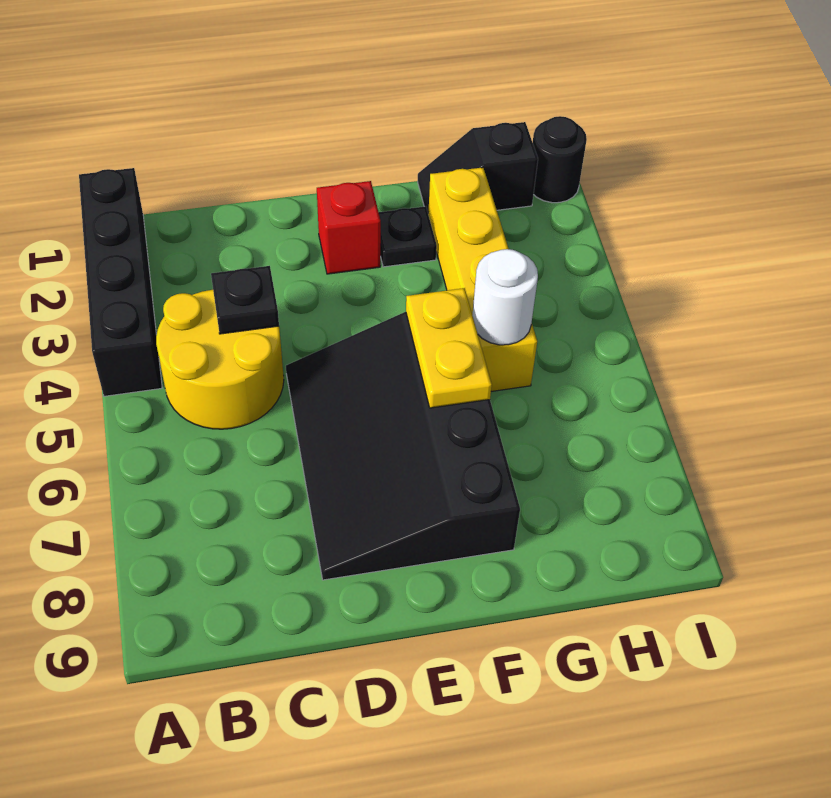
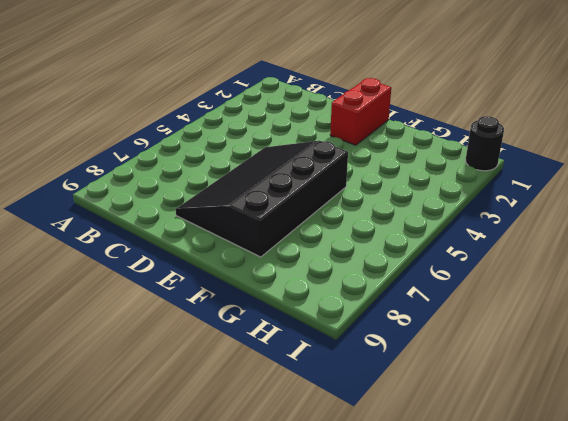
red brick E1:E2 level 1 -> red brick E2 level 1
none -> black brick A1:A4 level 1
none -> yellow round brick B4:C5 level 1

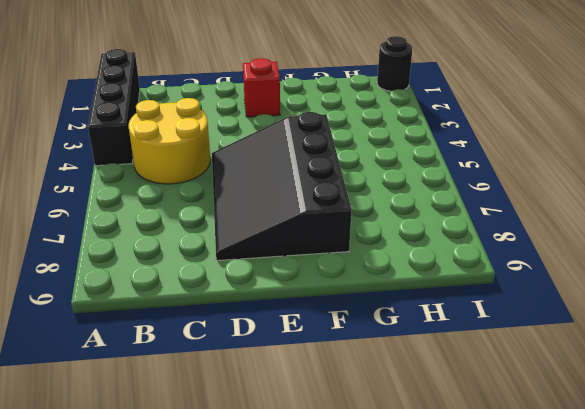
none -> black plate F2 level 1
none -> black slope G1:H1 level 1 top H

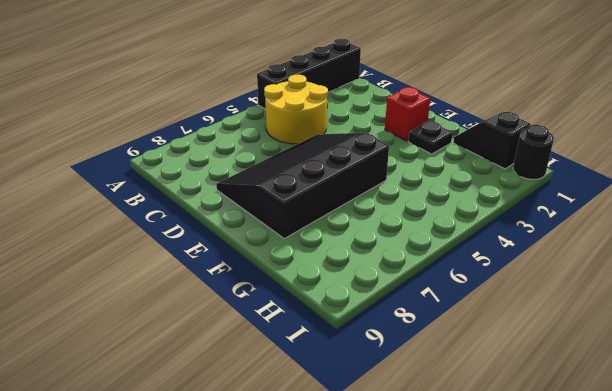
none -> yellow brick G2:G5 level 1
none -> black plate C4 level 2

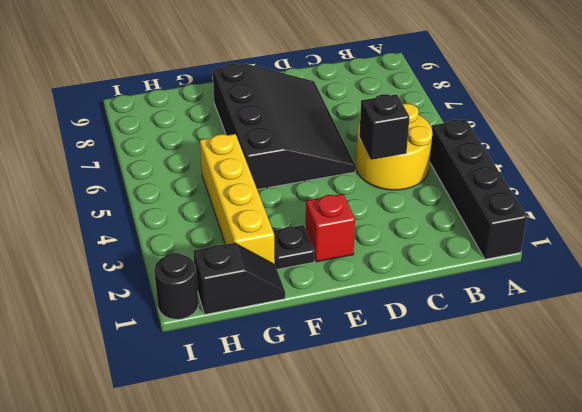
black brick C4 level 2 -> black plate C4 level 2
none -> yellow plate F5:F6 level 2
none -> white round brick G5 level 2

